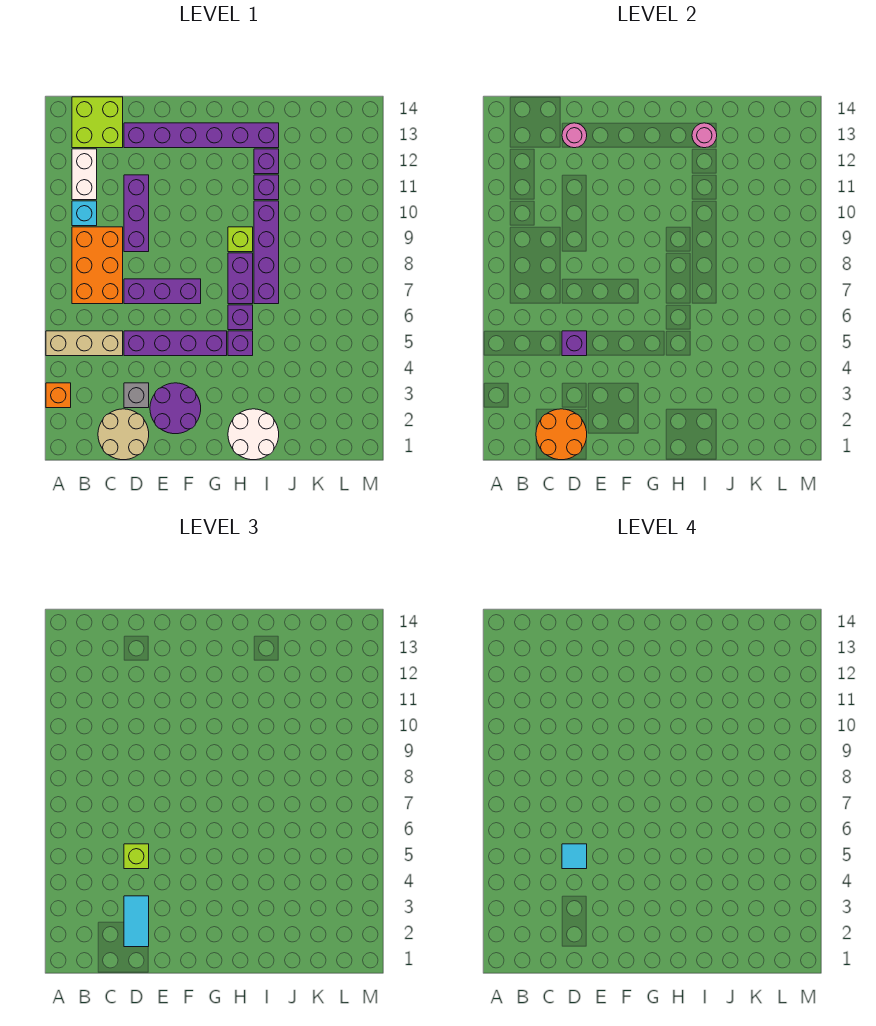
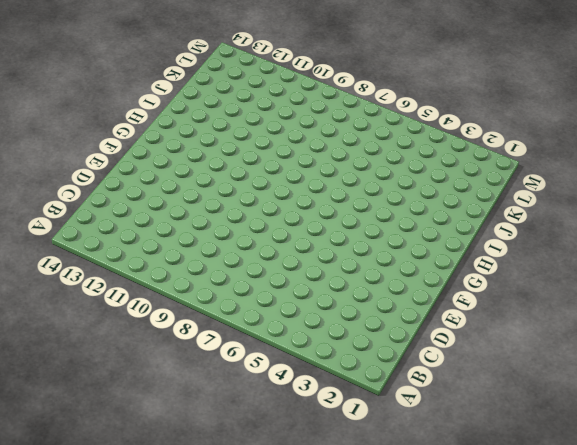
none -> orange brick A3 level 1
none -> tan brick A5:C5 level 1
none -> orange brick B7:C9 level 1

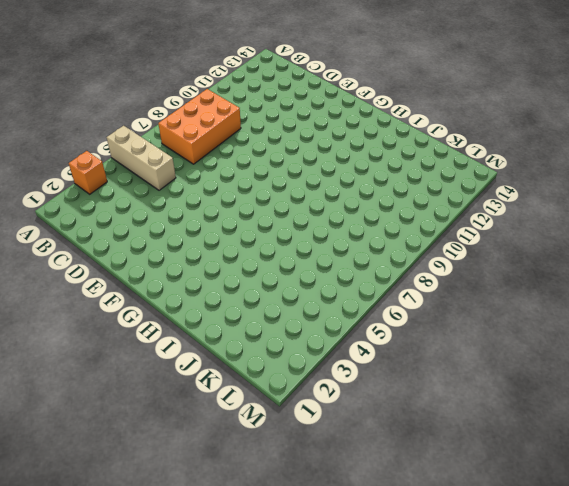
none -> cyan brick B10 level 1
none -> white brick B11:B12 level 1
none -> lime brick B13:C14 level 1

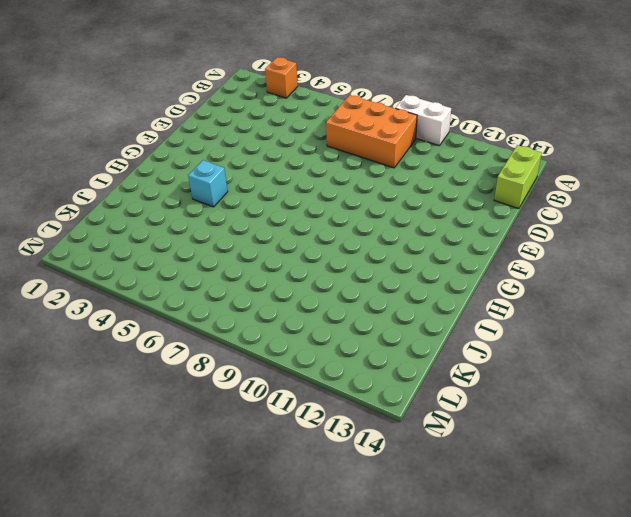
white brick A9:A10 level 1 -> white brick B11:B12 level 1
lime brick B14:C14 level 1 -> lime brick B13:C14 level 1
cyan brick H4 level 1 -> cyan brick B10 level 1
none -> tan brick A5:C5 level 1
none -> tan round brick C1:D2 level 1
none -> grey brick D3 level 1

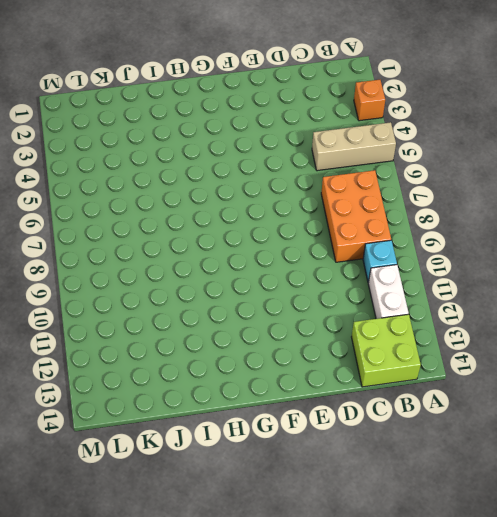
none -> tan round brick C1:D2 level 1
none -> grey brick D3 level 1
none -> purple brick D5:G5 level 1

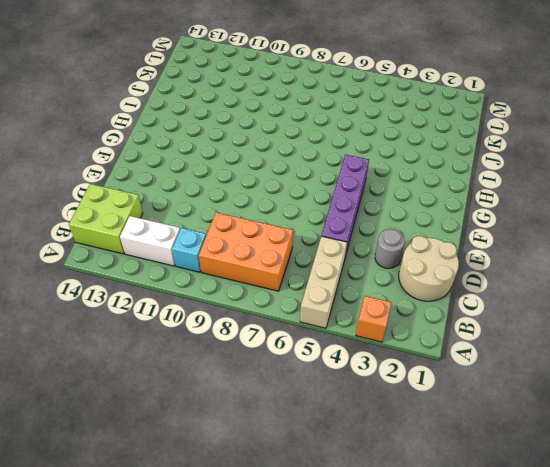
grey round brick D3 level 1 -> grey brick D3 level 1
none -> purple brick D7:F7 level 1
none -> purple brick D9:D11 level 1
none -> purple brick D13:I13 level 1

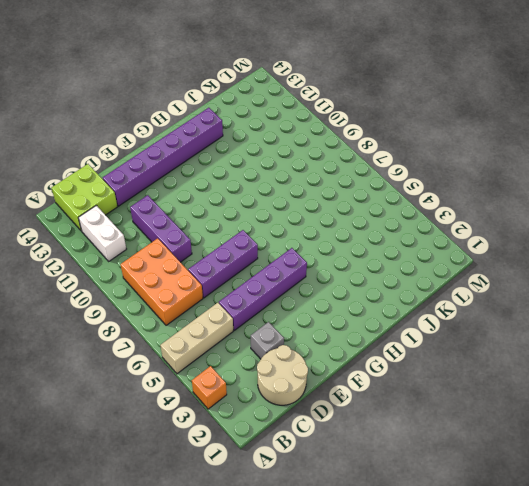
none -> cyan brick B10 level 1
none -> purple round brick E2:F3 level 1
none -> white round brick H1:I2 level 1

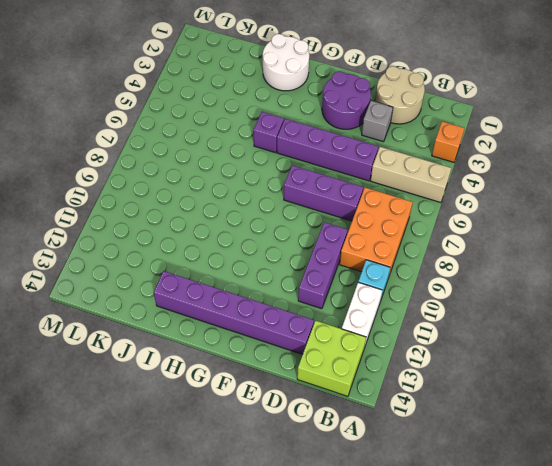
none -> purple brick H6 level 1
none -> purple brick H7:H8 level 1
none -> lime brick H9 level 1

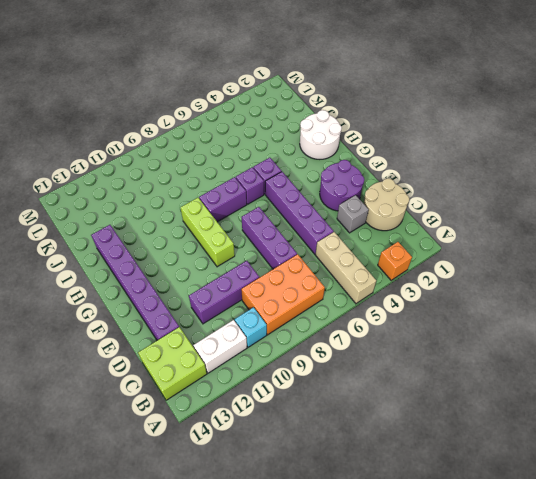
lime brick F9:H9 level 1 -> lime brick H9 level 1
none -> purple brick I7:I10 level 1
none -> purple brick I11 level 1
none -> purple brick I12 level 1

